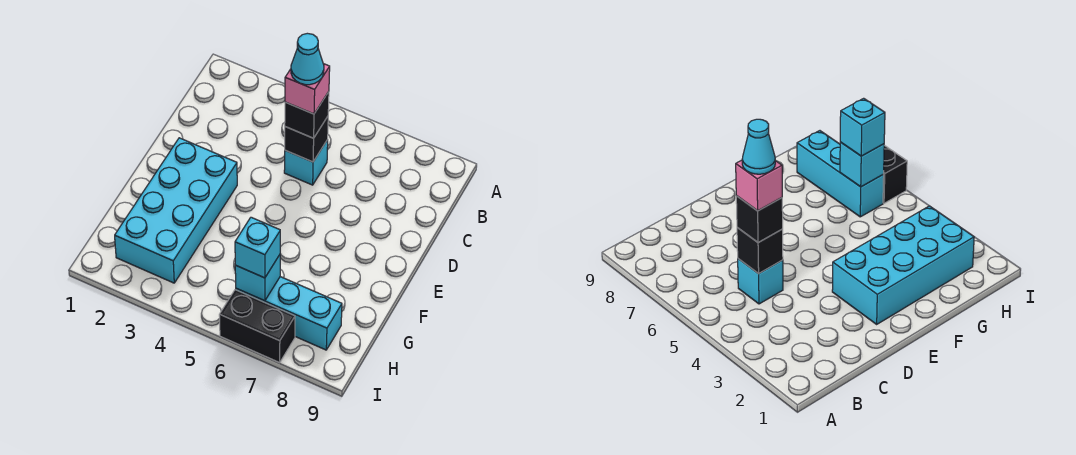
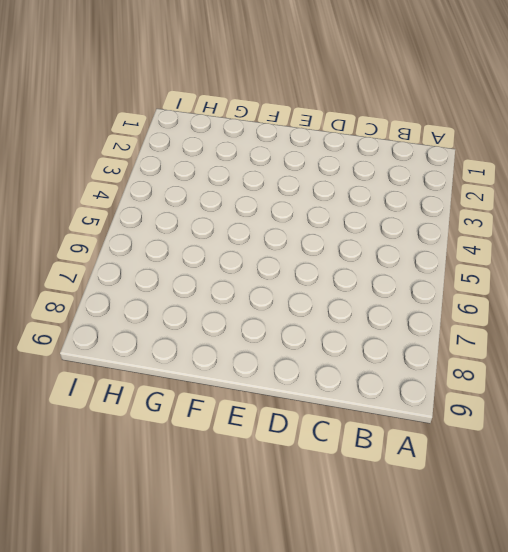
none -> cyan brick C5 level 1
none -> cyan brick E2:H3 level 1

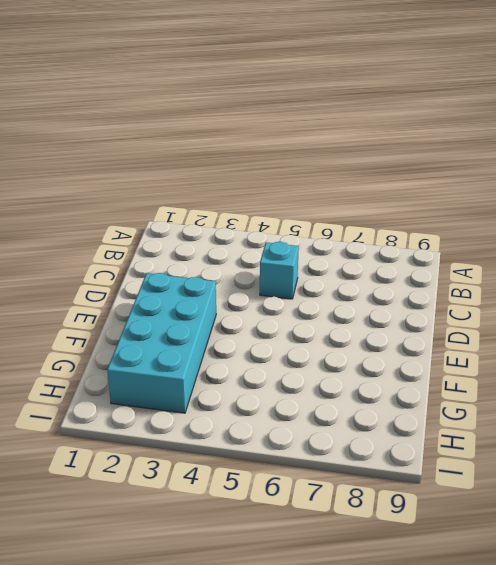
none -> cyan brick H6:H8 level 1
none -> black brick I6:I7 level 1

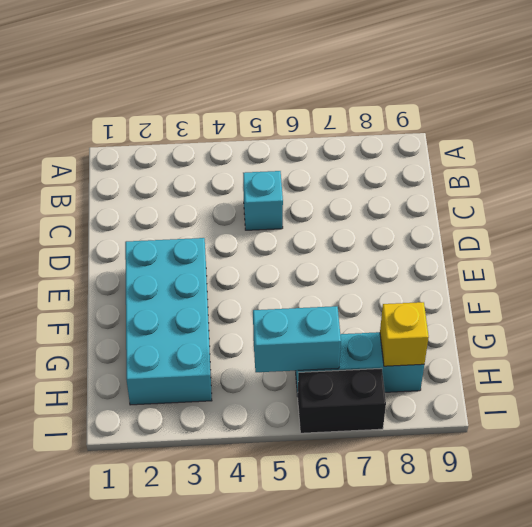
cyan brick H5:H6 level 2 -> cyan brick H6 level 2
yellow brick H8 level 2 -> none
none -> black brick C5 level 2
none -> black brick C5 level 3

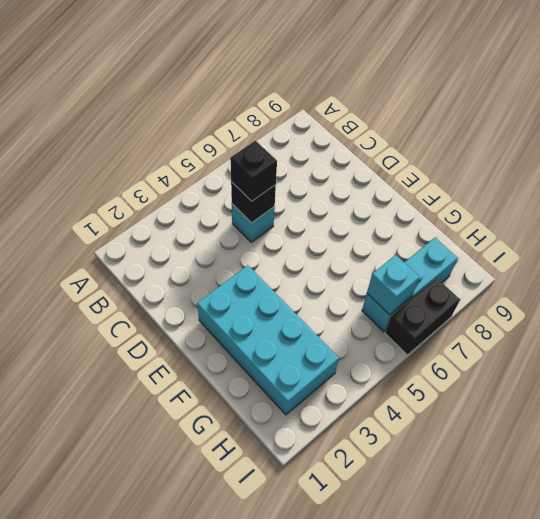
none -> cyan brick H6 level 3
none -> pink brick C5 level 4

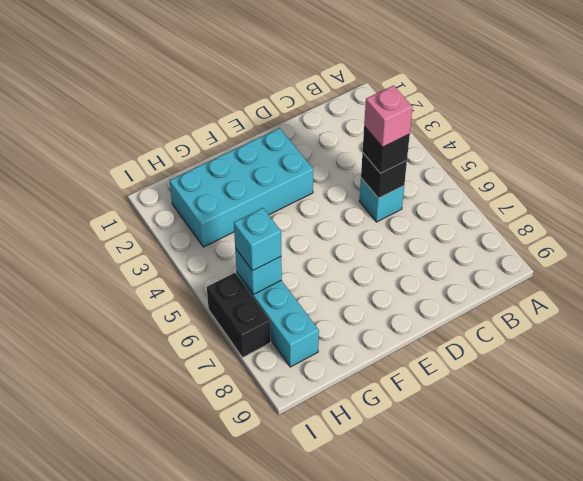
none -> cyan cone C5 level 5

